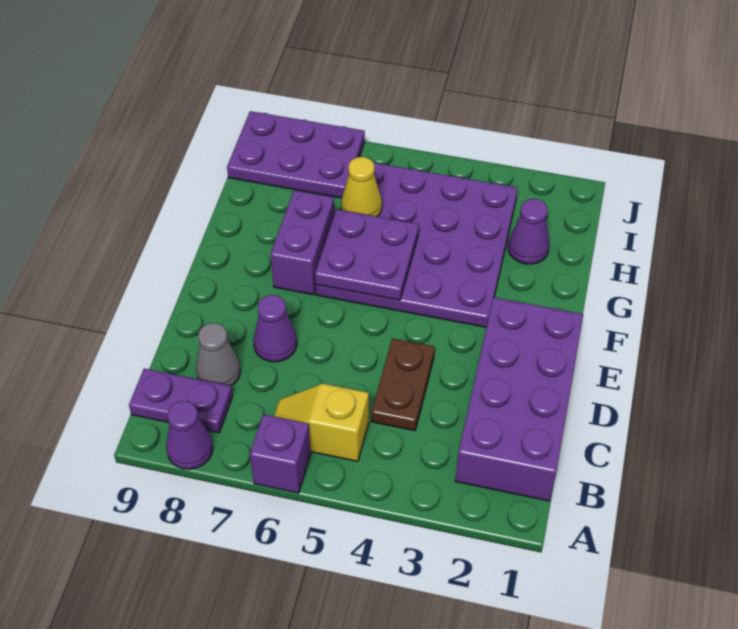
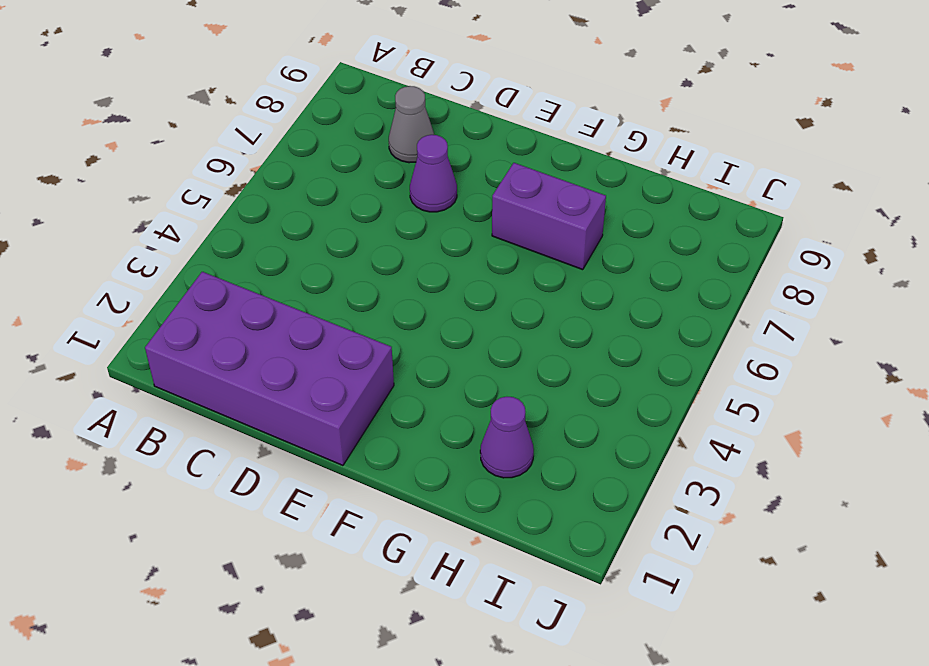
none -> purple brick A6 level 1
none -> purple cone A8 level 1
none -> yellow slope B5:B6 level 1 top 5

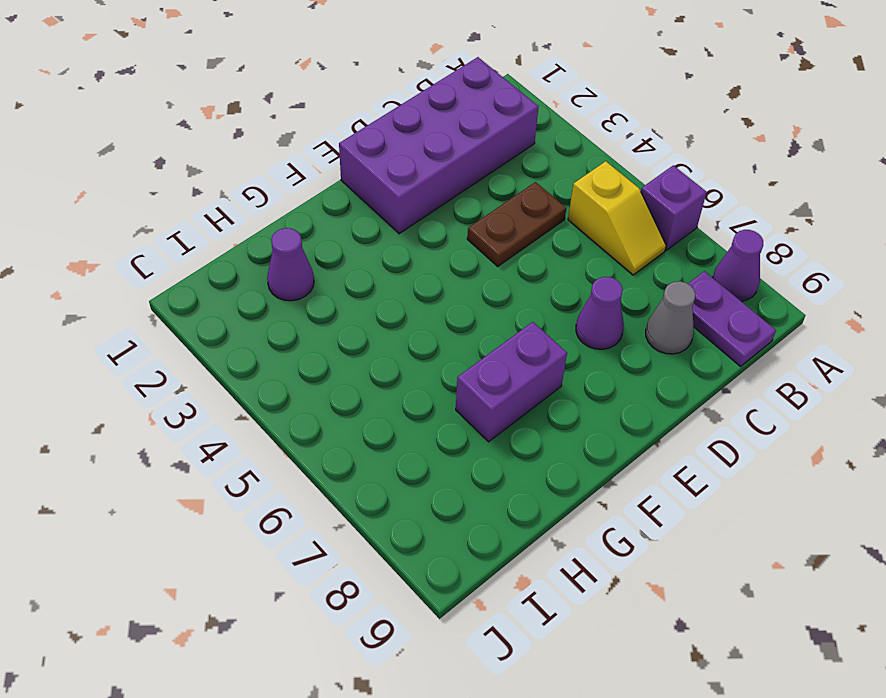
none -> purple plate F3:I6 level 1
none -> purple plate I7:J9 level 1
none -> purple plate F5:G6 level 2

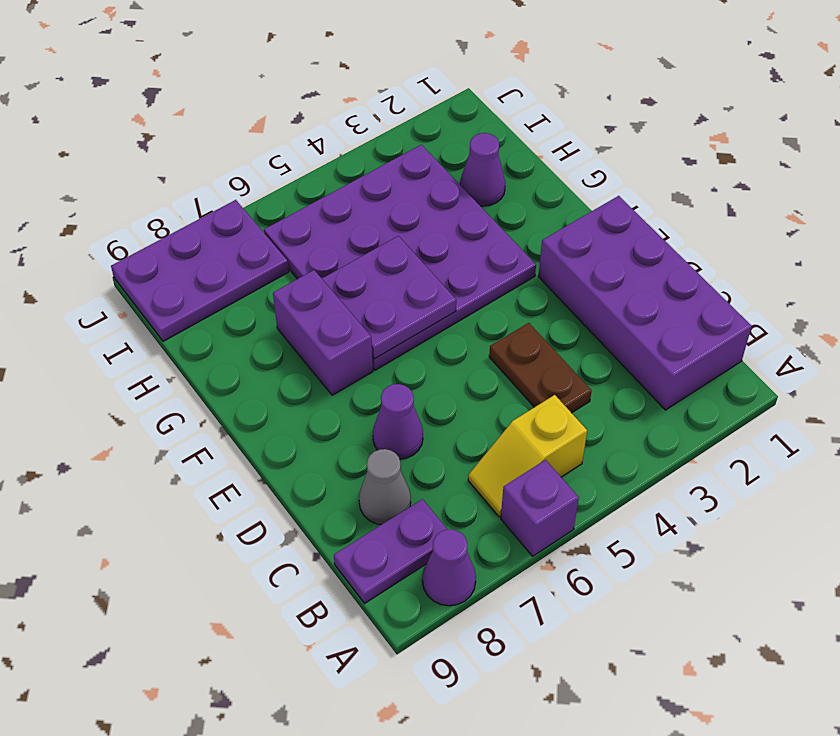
none -> yellow cone H6 level 2

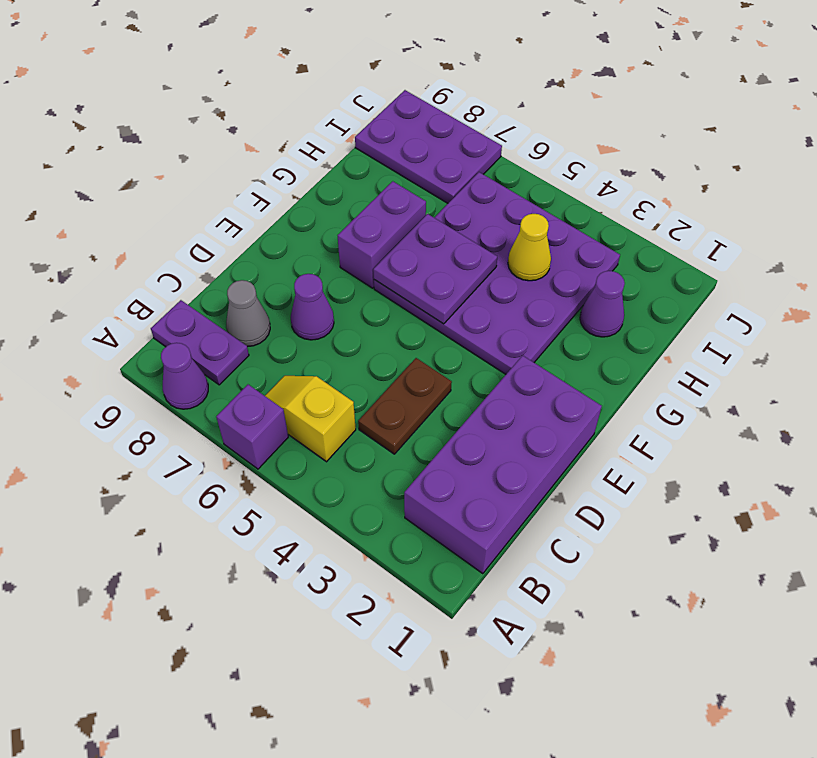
yellow cone H4 level 2 -> yellow cone H6 level 2

